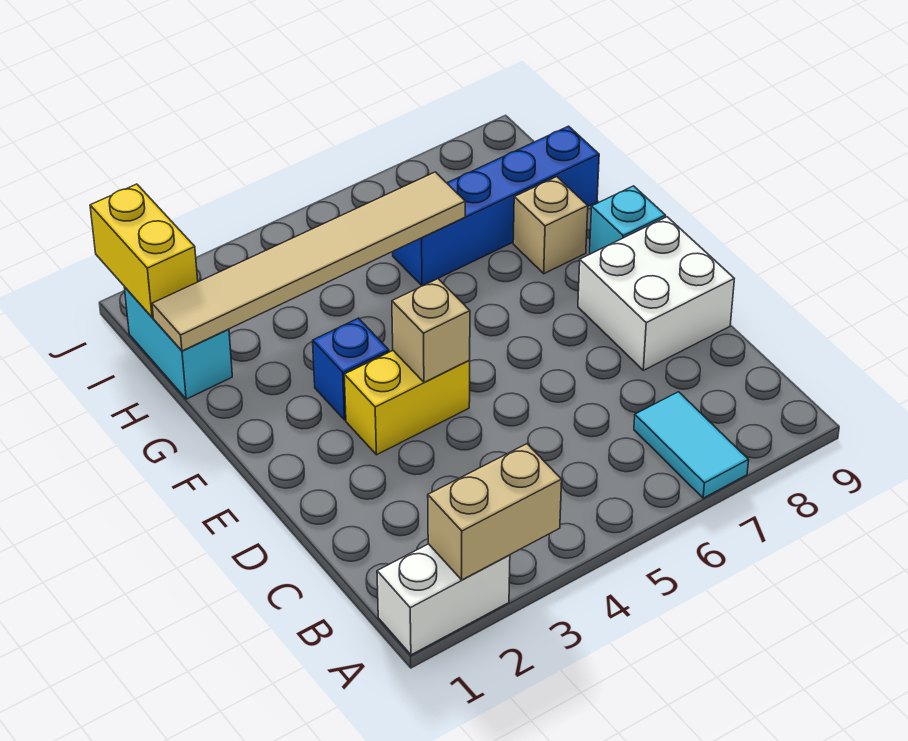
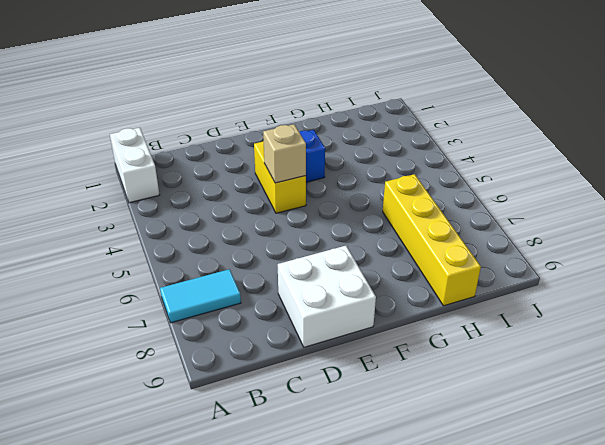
yellow brick H6:H9 level 1 -> blue brick H6:H9 level 1
none -> cyan brick F9 level 1
none -> tan brick G8 level 1
none -> cyan brick H1:I1 level 1

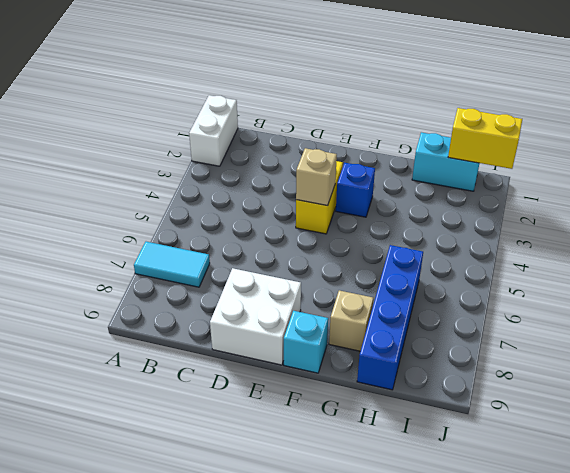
none -> tan brick A2:A3 level 2
none -> tan tile H1:H6 level 2

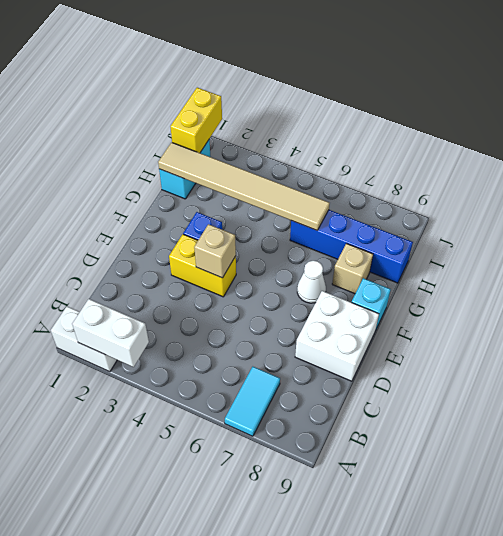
white brick A2:A3 level 2 -> tan brick A2:A3 level 2
white cone F7 level 1 -> none

